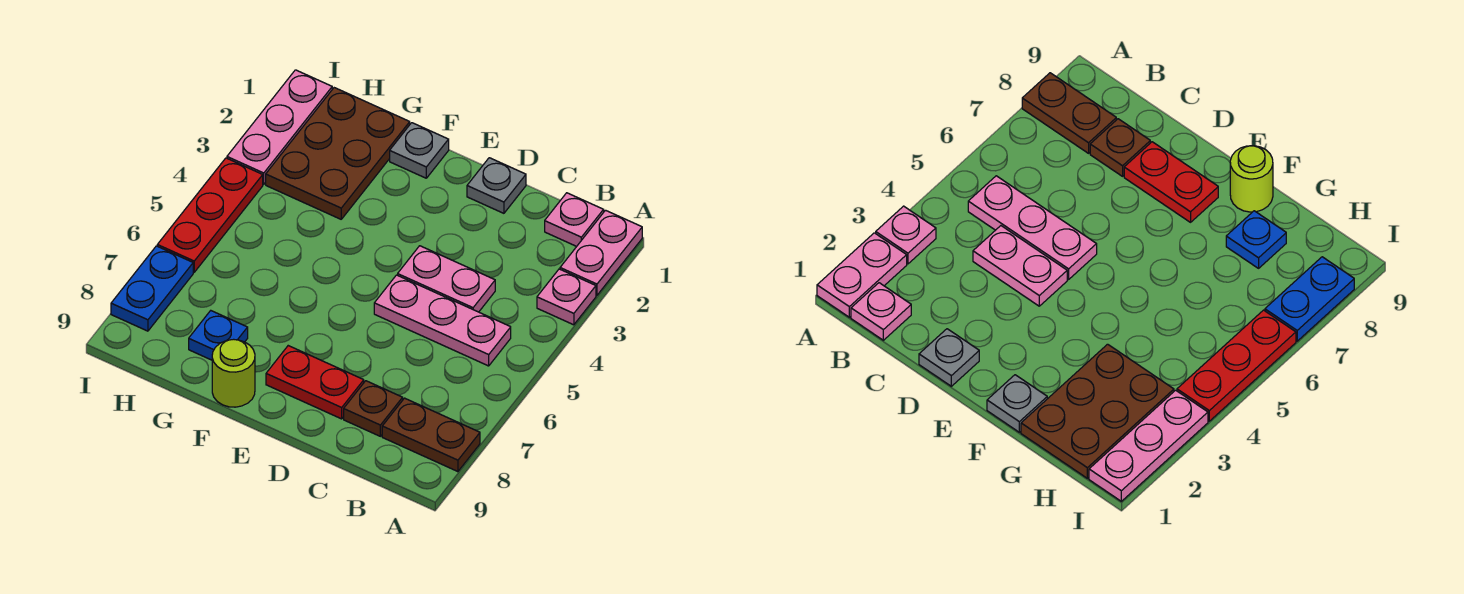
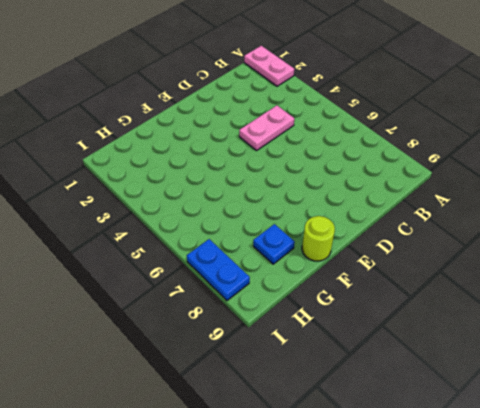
none -> pink plate A3 level 1
none -> brown plate A8:B8 level 1
none -> pink plate B1 level 1

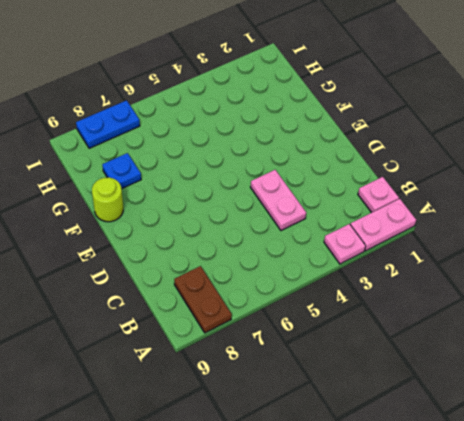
none -> pink plate B5:D5 level 1
none -> brown plate C8 level 1
none -> grey plate D1 level 1

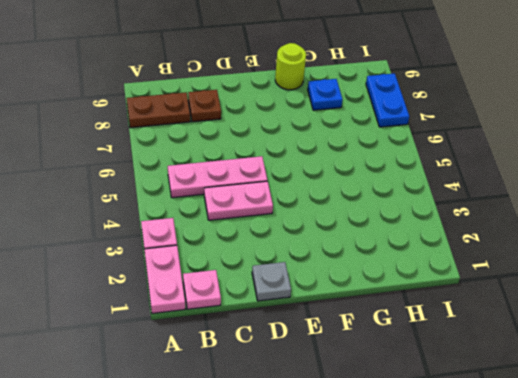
none -> red plate D8:E8 level 1
none -> grey plate F1 level 1
none -> brown plate G1:H3 level 1

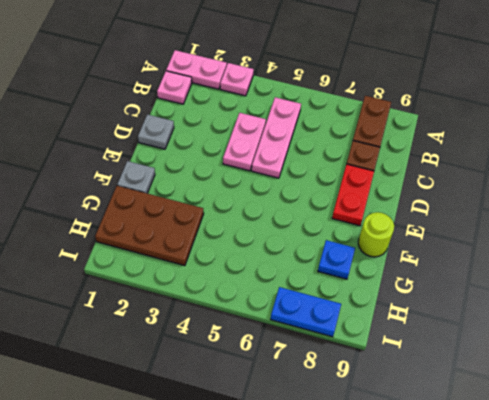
none -> pink plate I1:I3 level 1
none -> red plate I4:I6 level 1

